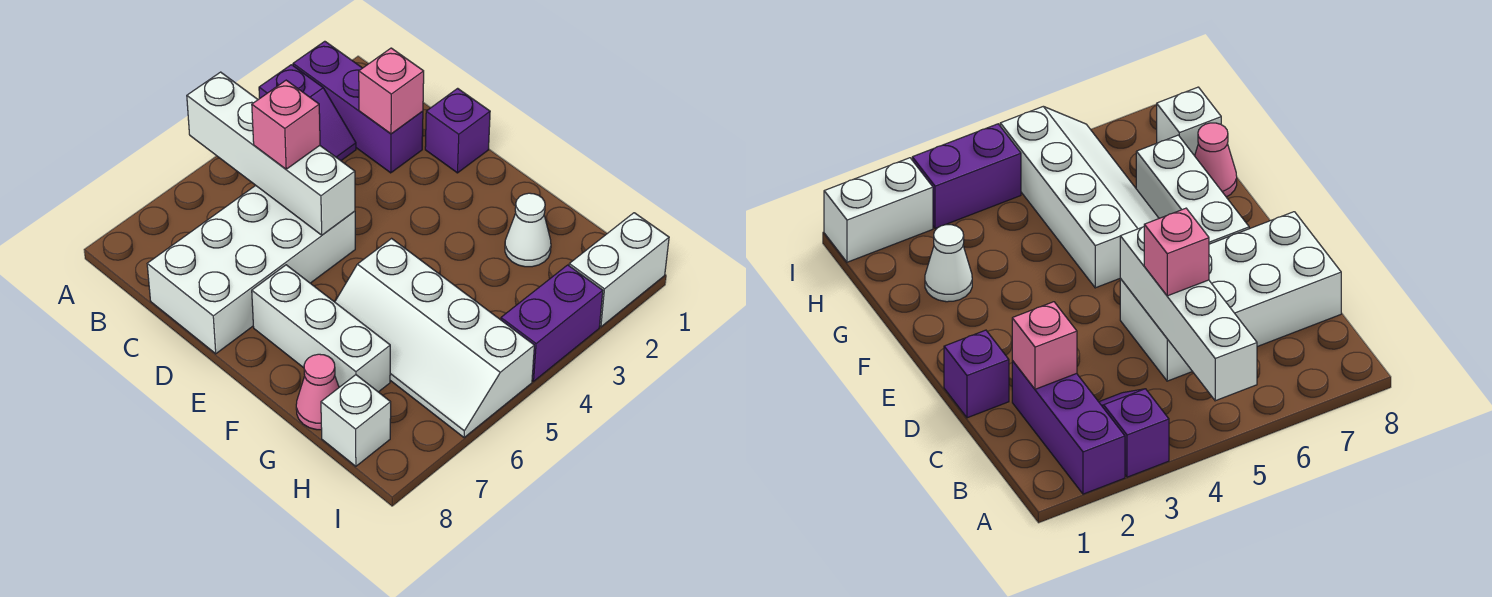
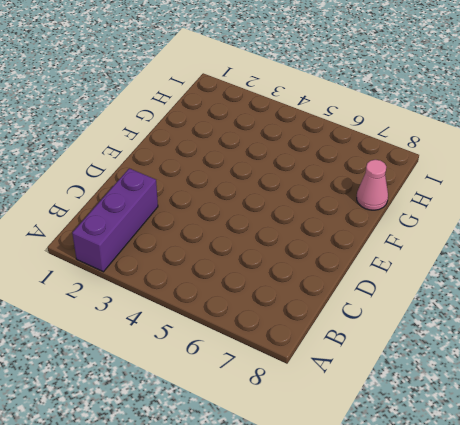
none -> purple slope A3:B3 level 1 top A
none -> white brick C5:D8 level 1
none -> purple brick D1 level 1

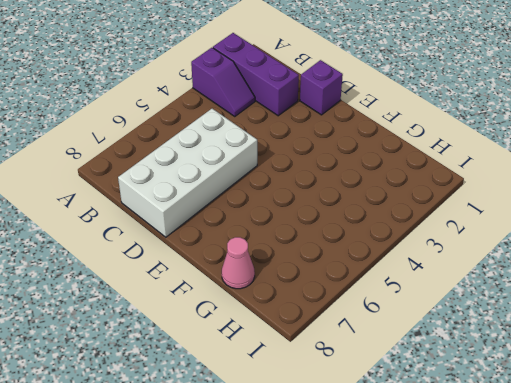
none -> white brick E7:G7 level 1
none -> white slope F5:I6 level 1 top 5
none -> white cone G2 level 1

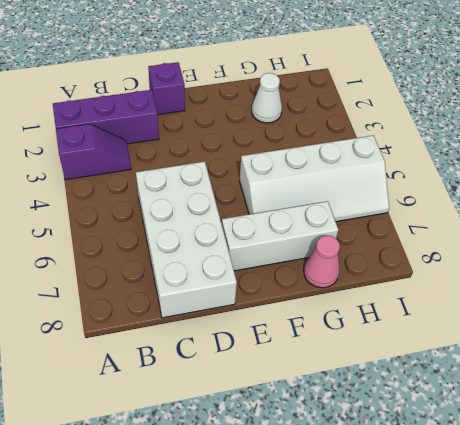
none -> white brick H8 level 1
none -> white brick I1:I2 level 1
none -> purple brick I3:I4 level 1

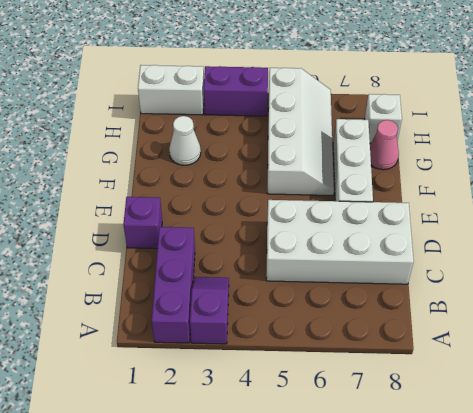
none -> white brick A5:D5 level 2
none -> pink brick C2 level 2
none -> pink brick C5 level 3

